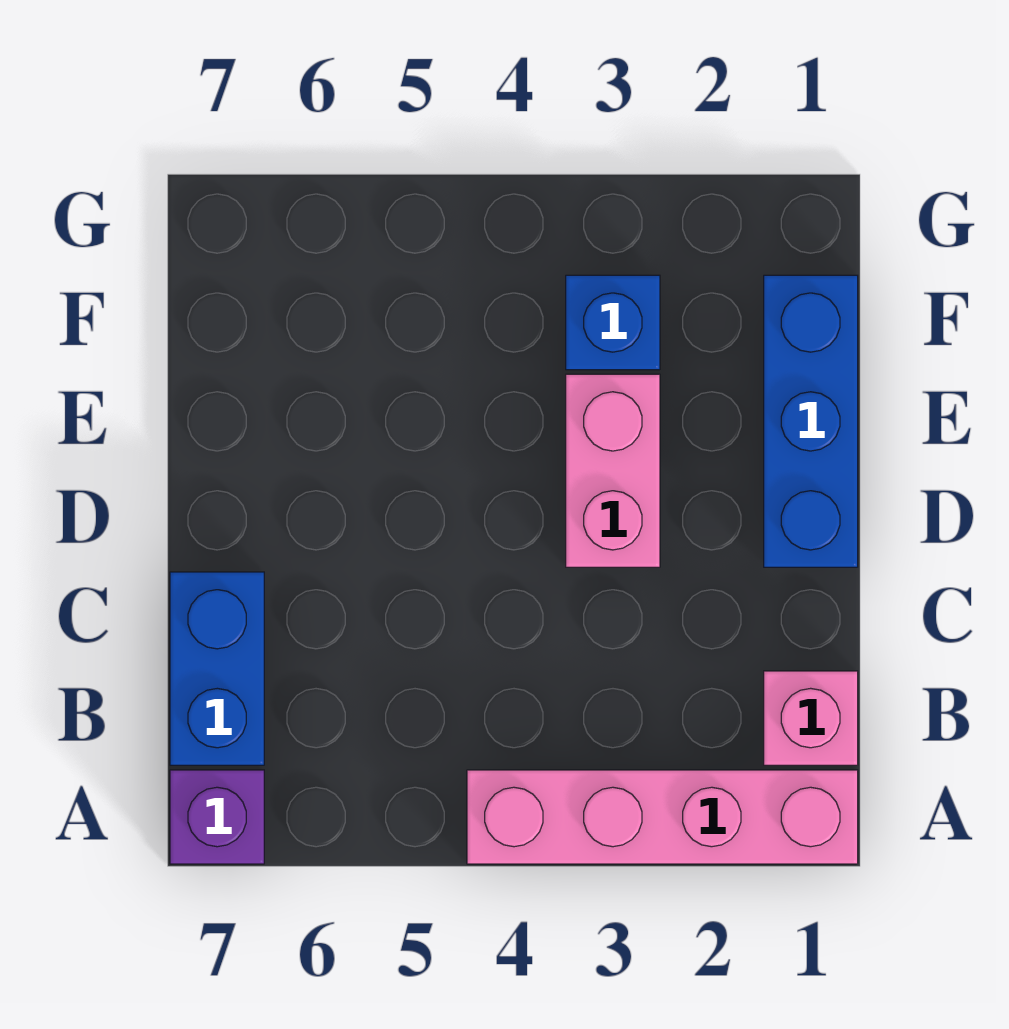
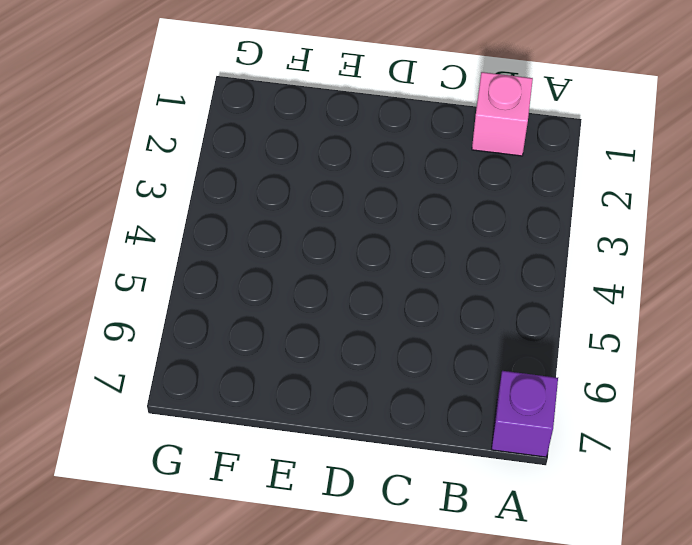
none -> pink brick A1:A4 level 1
none -> blue brick B7:C7 level 1

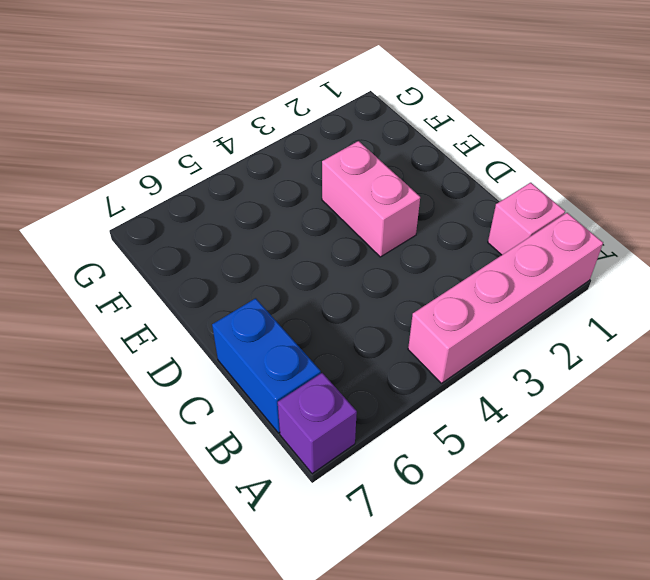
none -> blue brick D1:F1 level 1
none -> blue brick F3 level 1

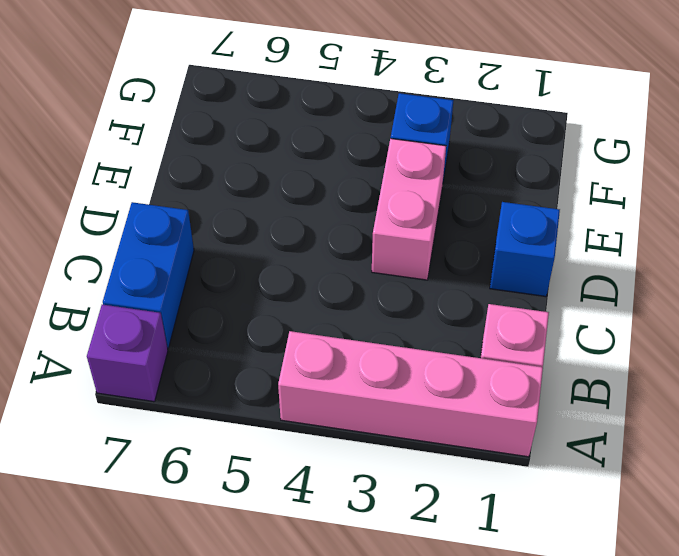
blue brick D1 level 1 -> blue brick D1:F1 level 1

